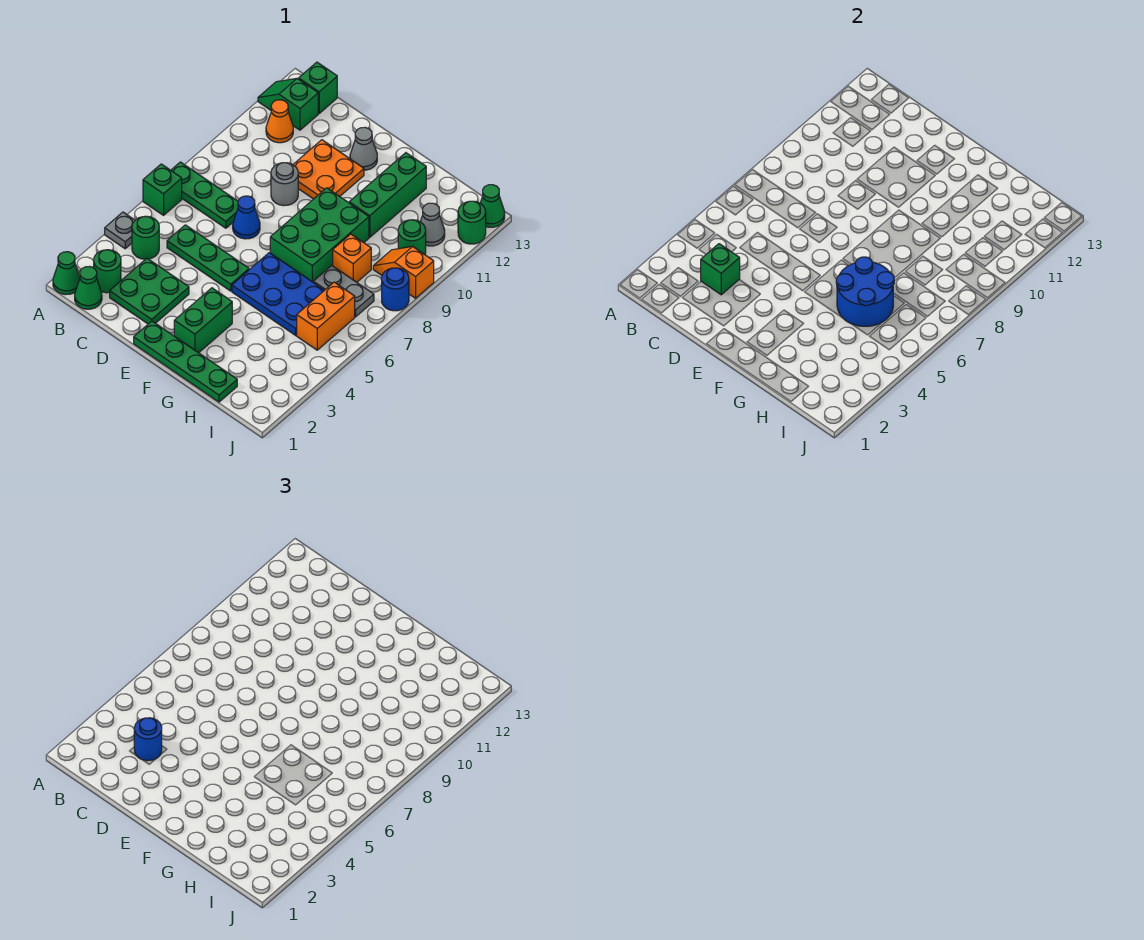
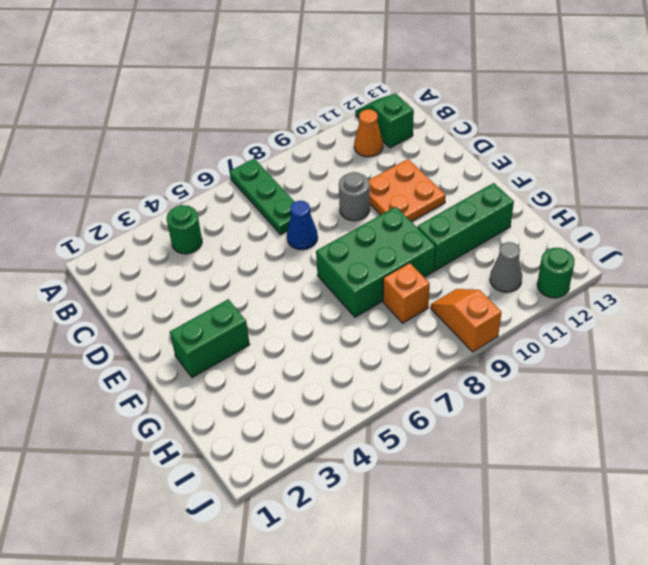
none -> green cone A1 level 1
none -> grey plate A4 level 1
none -> green brick A6 level 1
none -> green cone B1 level 1

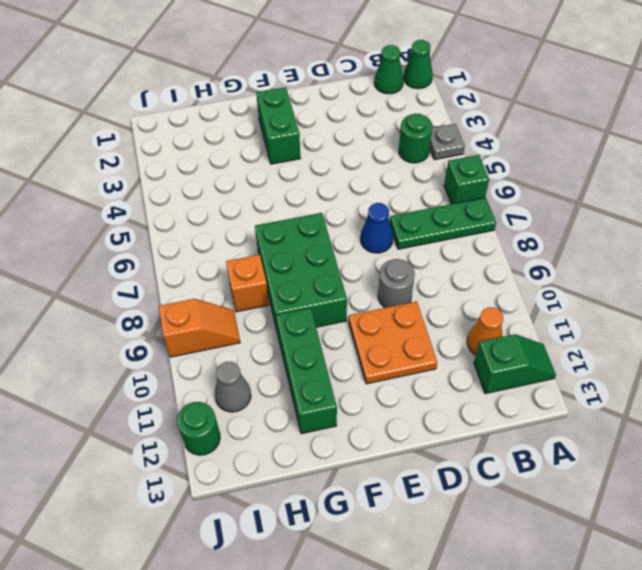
none -> green round brick B2 level 1
none -> green brick B13 level 1
none -> green plate C2:D3 level 1
none -> green plate C5:E5 level 1

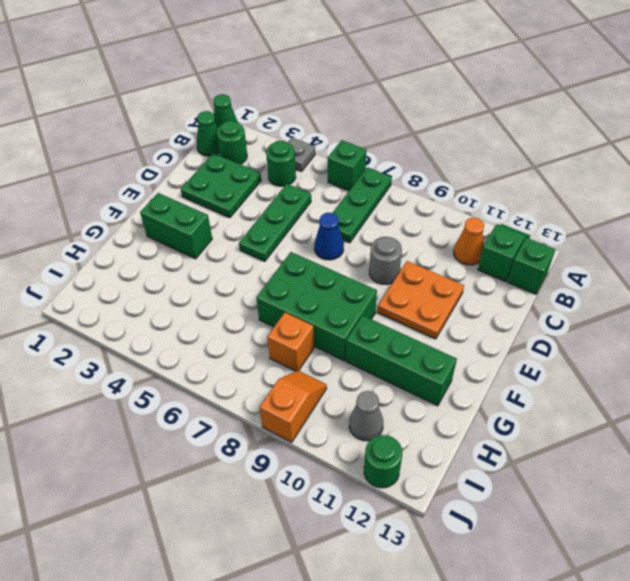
none -> green plate E1:H1 level 1
none -> grey cone E12 level 1
none -> blue plate F5:H6 level 1
none -> grey plate H7:I7 level 1

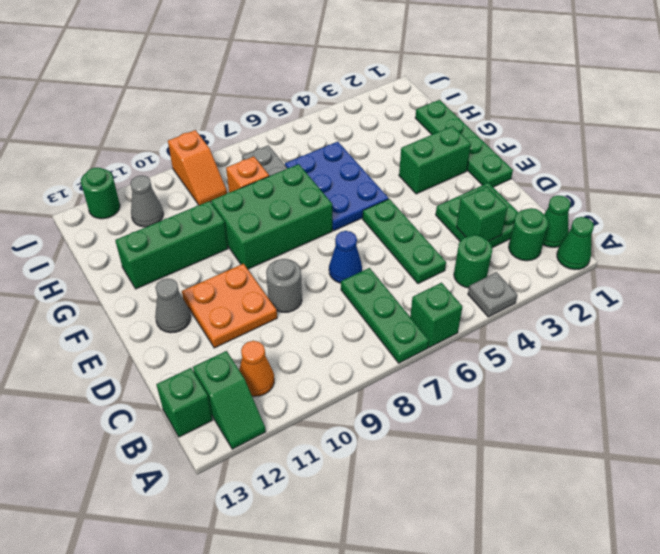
none -> orange brick I5:I6 level 1
none -> green round brick I10 level 1
none -> blue round brick J8 level 1
none -> green cone J13 level 1

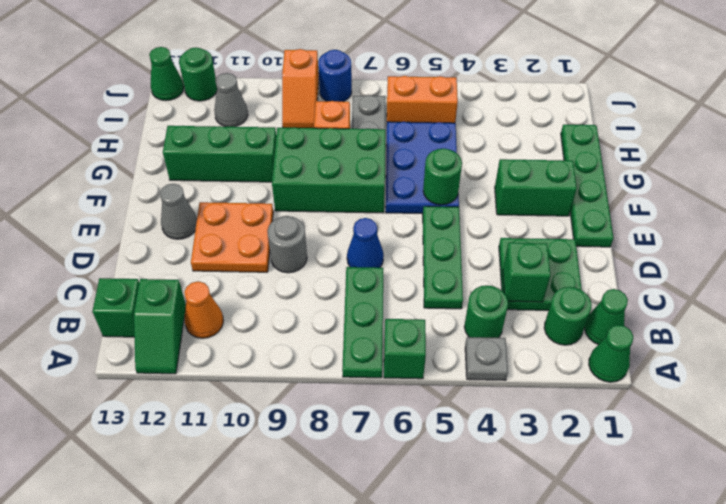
green round brick F5 level 2 -> green round brick I10 level 1
none -> blue round brick G5:H6 level 2
none -> blue round brick C3 level 3

